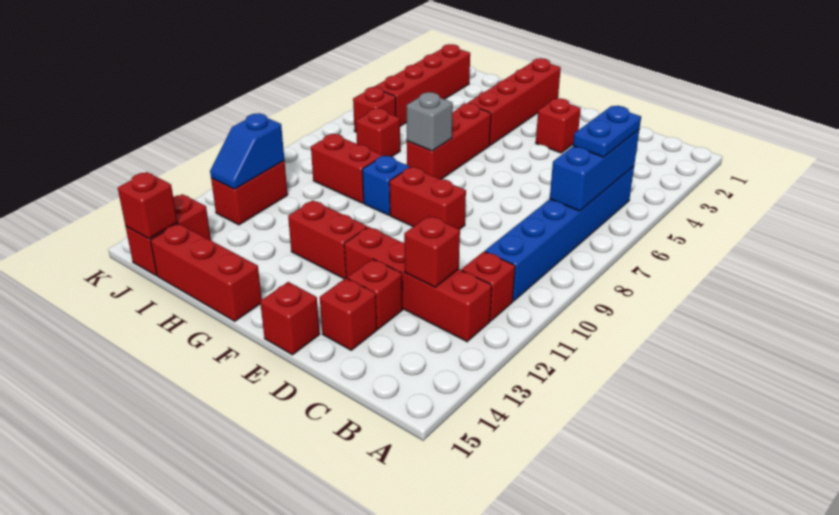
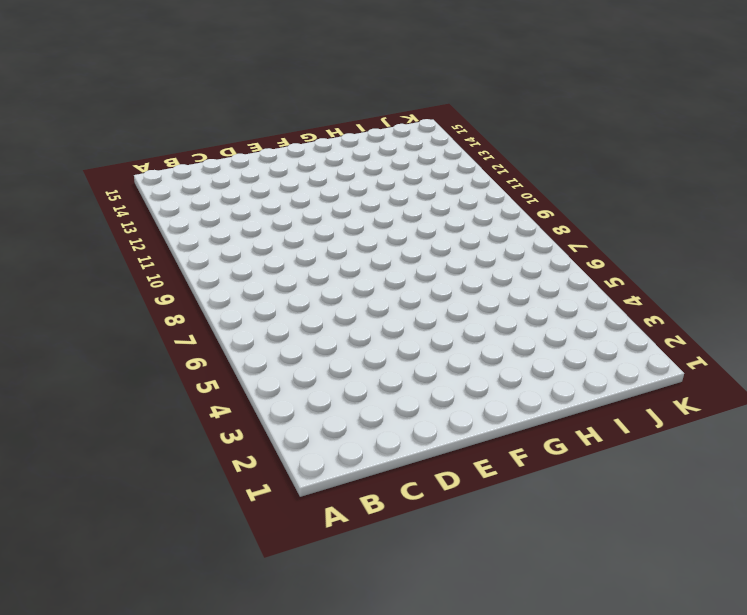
none -> blue brick B5:B10 level 1
none -> red brick B11 level 1
none -> red brick B12:E12 level 1

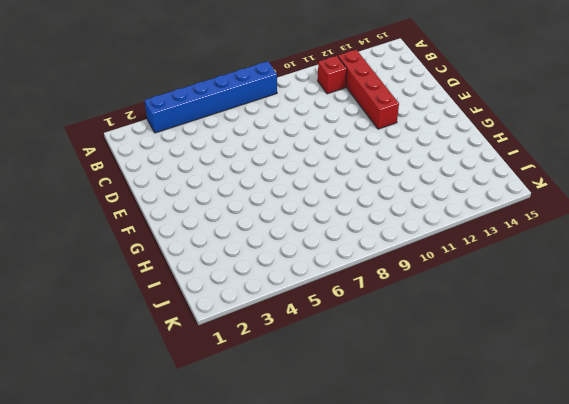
blue brick A3:A8 level 1 -> blue brick B5:B10 level 1
none -> red brick D13 level 1
none -> red brick D14 level 1
none -> red brick E3 level 1

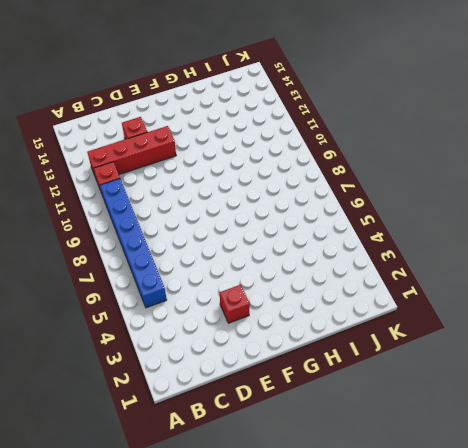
none -> red brick D14 level 1
none -> red brick E9:F9 level 1
none -> red brick E15 level 1

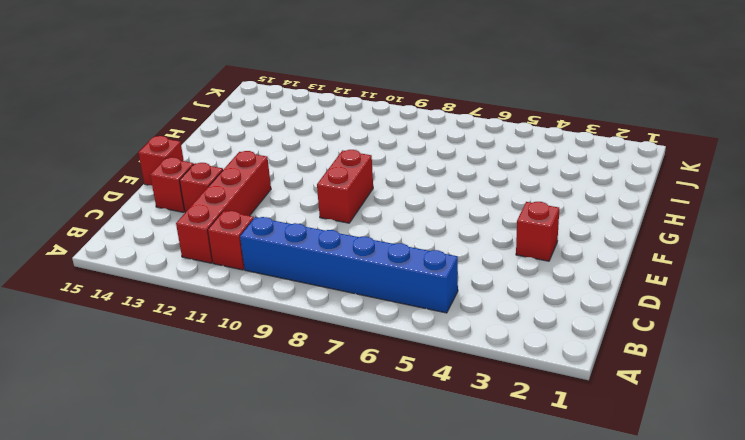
none -> red brick F12:G12 level 1
none -> red brick G1:G4 level 1
none -> red brick G5:G7 level 1

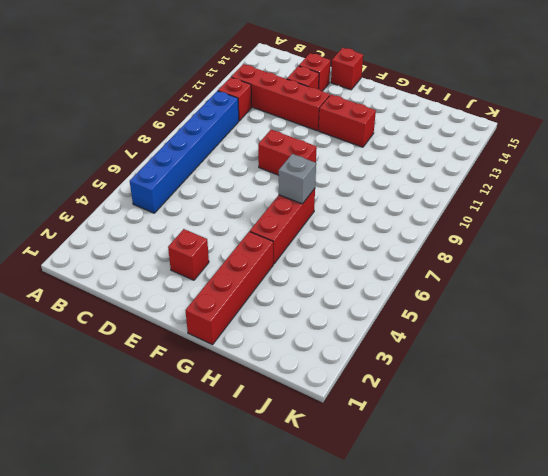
none -> blue brick G9 level 1
none -> red brick G15:I15 level 1
none -> red brick H9:I9 level 1

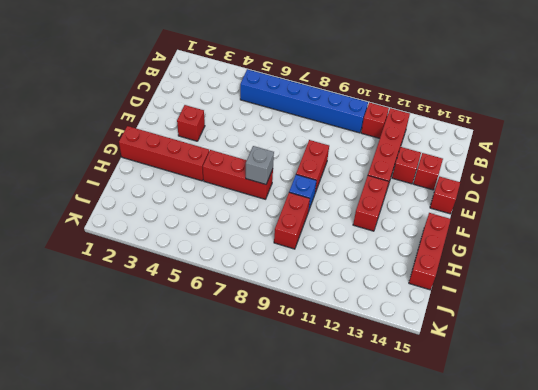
none -> red brick I7 level 1
none -> red brick J2:J5 level 1
none -> red brick J6 level 1

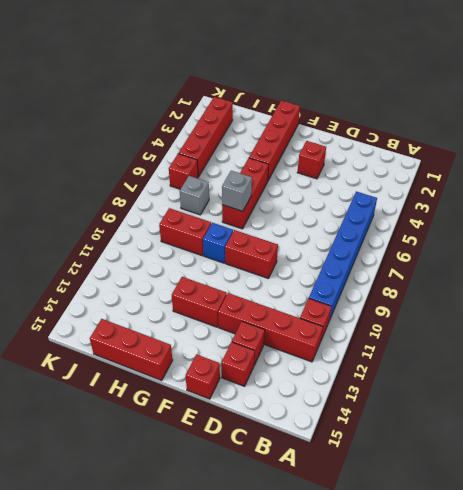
grey brick I7 level 1 -> red brick I7 level 1
none -> red brick J11:J12 level 1
none -> red brick J14:J15 level 1
none -> blue brick B5:B7 level 2

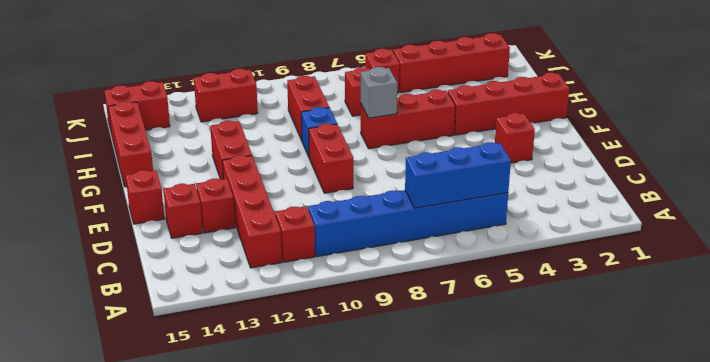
none -> red brick C12 level 2
none -> blue slope J11:J12 level 2 top 11
none -> red brick J15 level 2

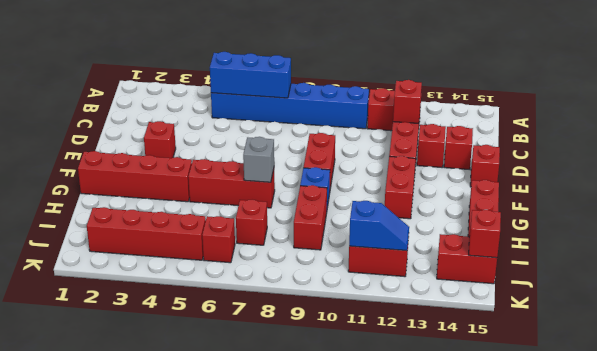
none -> blue plate B5:B6 level 3

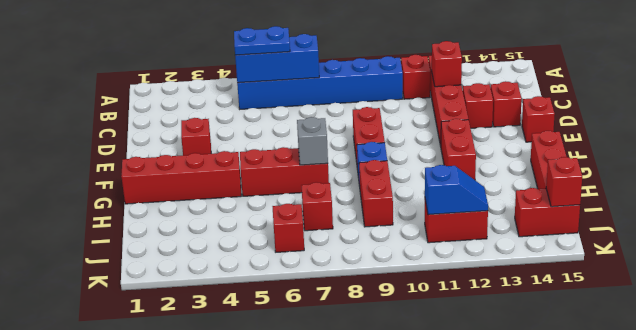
none -> red brick J2:J5 level 1

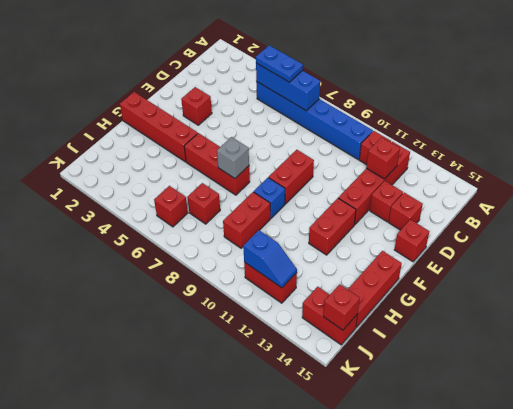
none -> red brick J2:J5 level 1

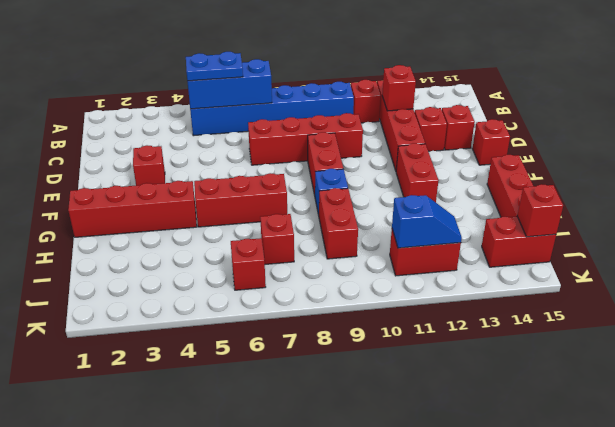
red brick D7:D10 level 1 -> red brick J2:J5 level 1
none -> grey brick G7 level 2

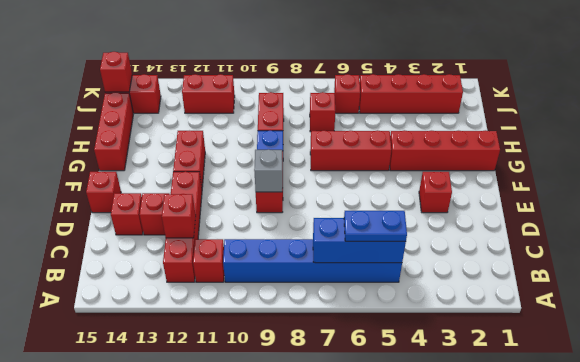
grey brick E9 level 2 -> grey brick G7 level 2
none -> blue slope J11:J12 level 2 top 11

